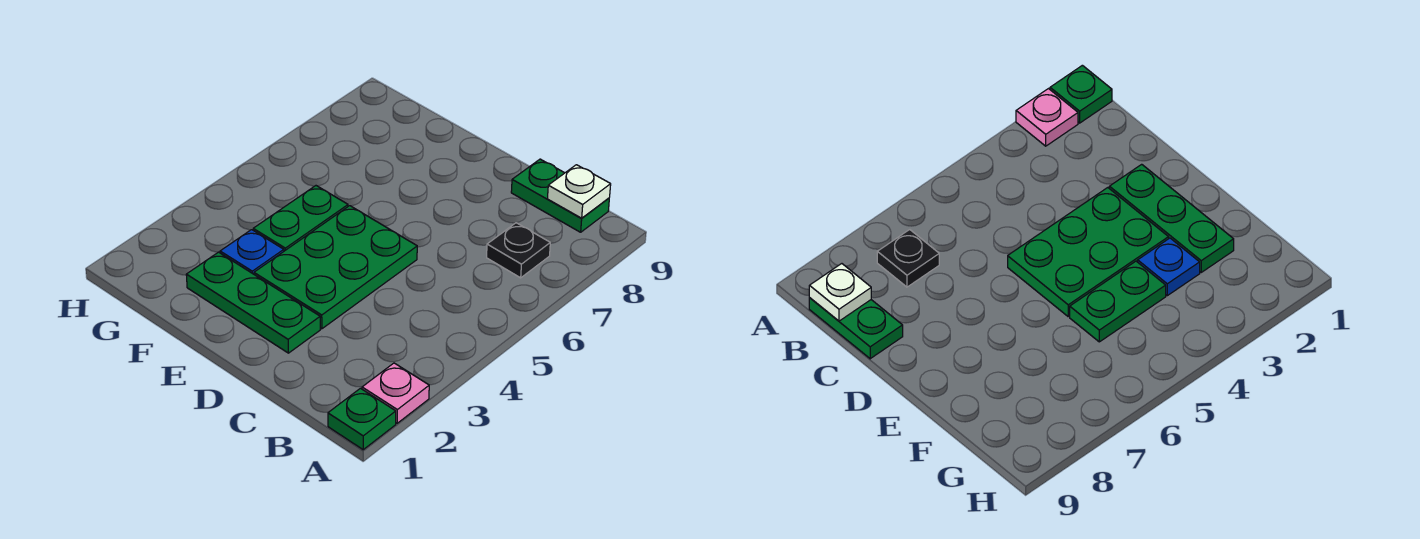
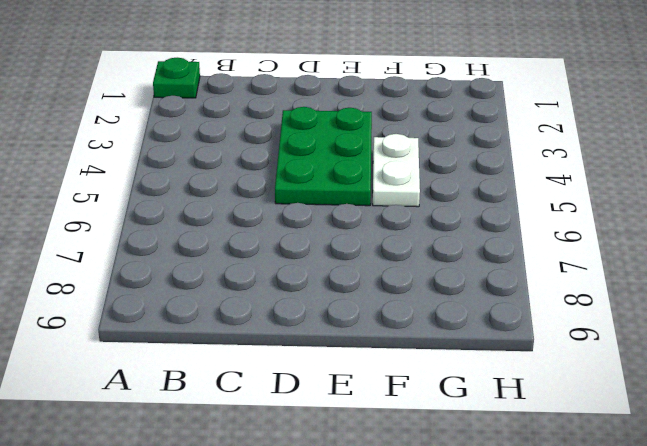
white plate F4:F5 level 1 -> green plate F4:F5 level 1
none -> pink plate A2 level 1
none -> black plate B7 level 1

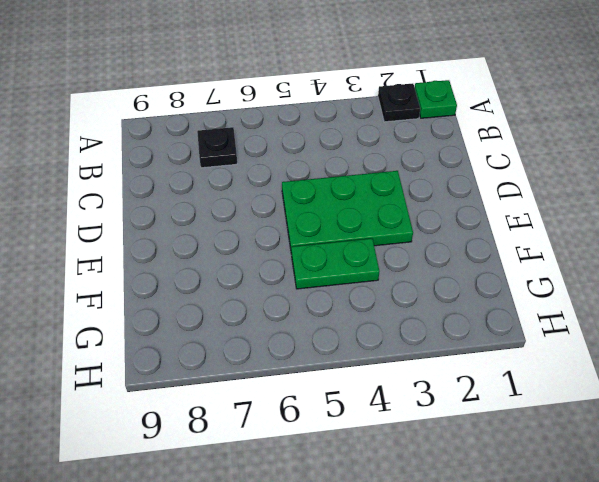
black plate A2 level 1 -> pink plate A2 level 1
none -> green plate B9:C9 level 1
none -> green plate D2:F2 level 1

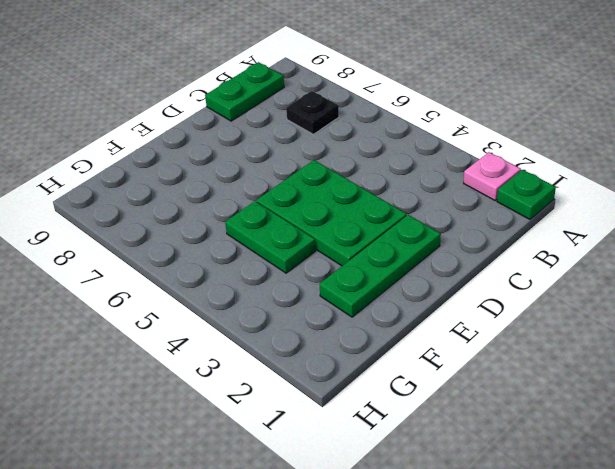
none -> blue plate F3 level 1
none -> white plate B9 level 2

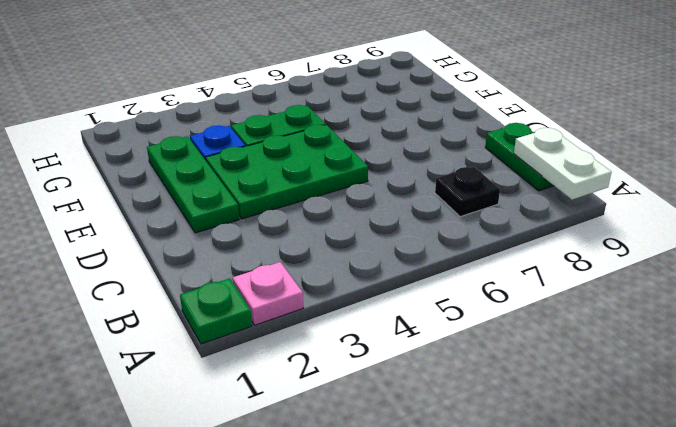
white plate A9:B9 level 2 -> white plate B9 level 2

